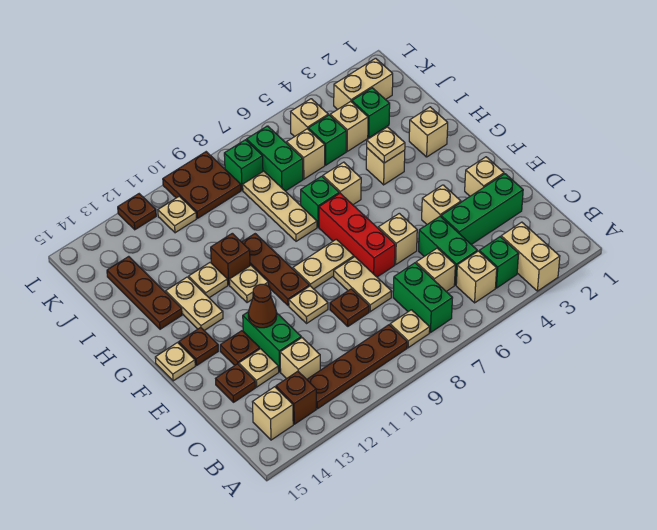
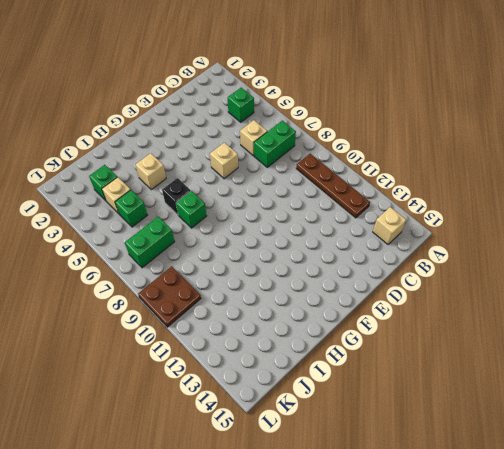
black brick H6 level 1 -> tan brick H6 level 1
none -> tan brick A3:B3 level 1
none -> tan brick B5 level 1
none -> tan plate B8 level 1
none -> brown brick B13 level 1

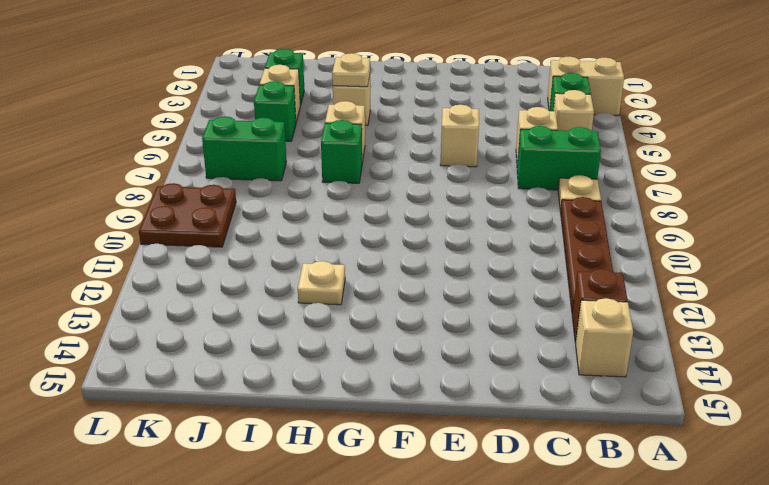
none -> green brick C5:D5 level 1
none -> tan brick C12 level 1
none -> green brick D2:D4 level 1
none -> tan plate D8:E8 level 1

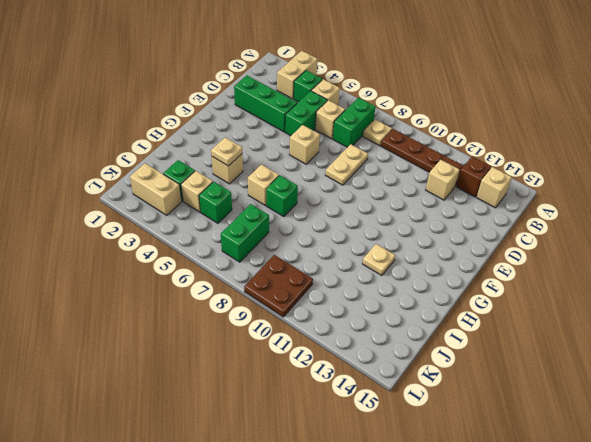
none -> brown plate D9 level 1
none -> green brick D12:E12 level 1
none -> tan plate D13 level 1
none -> brown plate D14 level 1

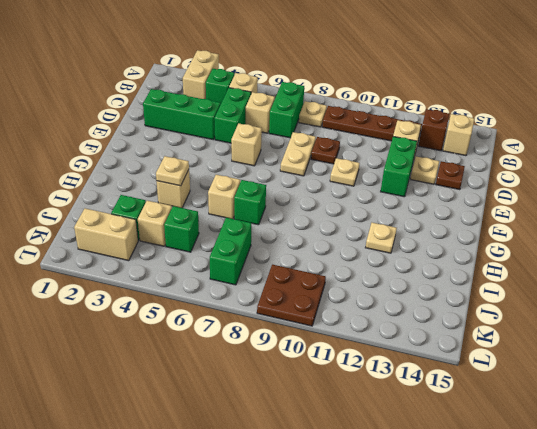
none -> tan brick E2 level 1
none -> tan brick E4 level 1
none -> red brick E7:G7 level 1
none -> brown plate E13 level 1

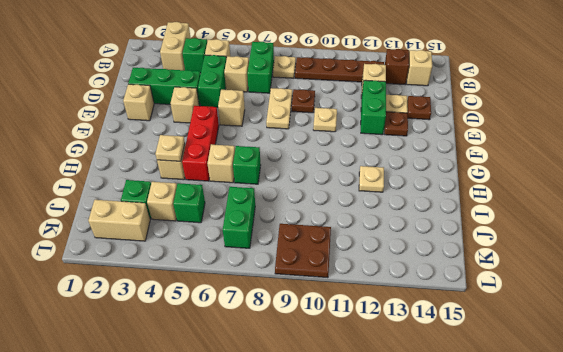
red brick F5:H5 level 1 -> red brick E7:G7 level 1
none -> tan plate F8:F9 level 1
none -> brown plate F10:H10 level 1
none -> brown plate F14 level 1
none -> tan plate F15 level 1

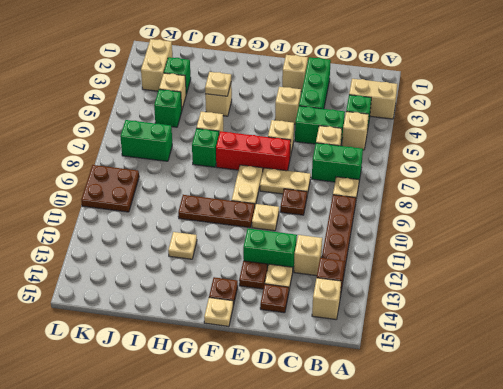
none -> tan plate G11 level 1
none -> tan plate G13:H13 level 1
none -> tan brick H2 level 1
none -> tan plate H8:J8 level 1

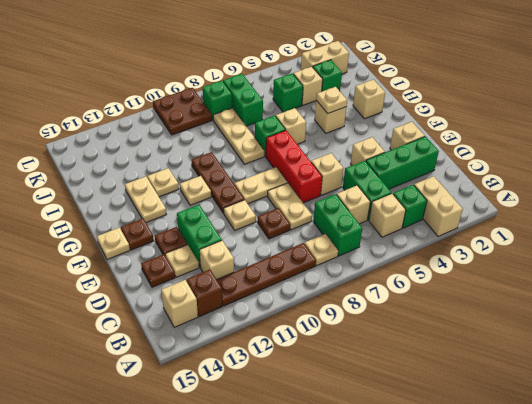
none -> brown brick H11 level 1
none -> brown plate H14:J14 level 1
none -> tan brick J6 level 1
none -> tan brick K5 level 1

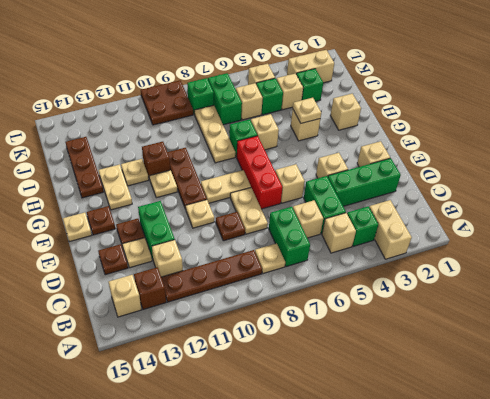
none -> tan plate K11 level 1
none -> brown plate L12 level 1
none -> brown cone E12 level 2

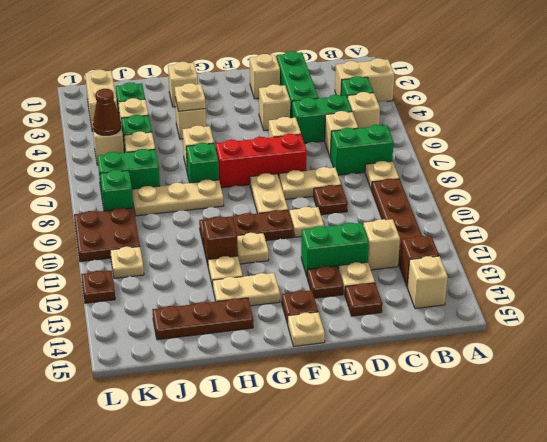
brown cone K5 level 2 -> brown cone E12 level 2

